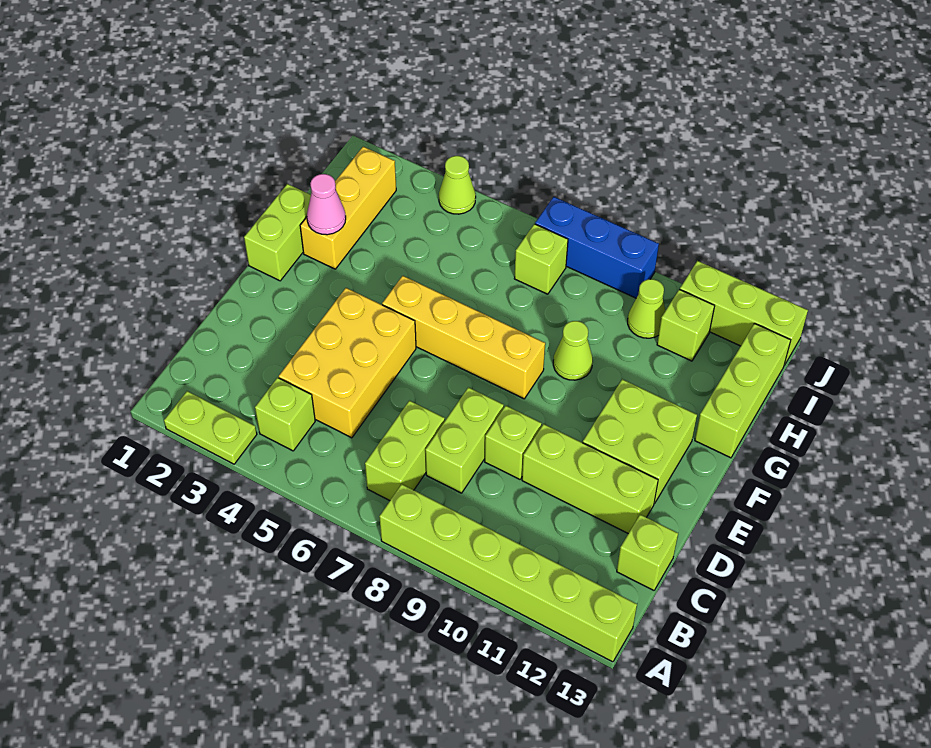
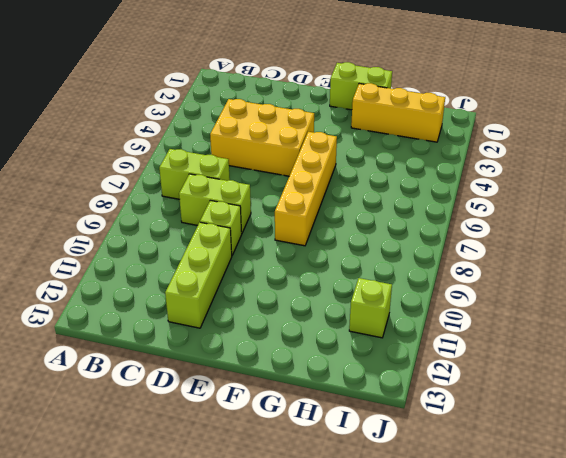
none -> lime plate A2:A3 level 1
none -> lime brick A8:A13 level 1
none -> lime brick B4 level 1

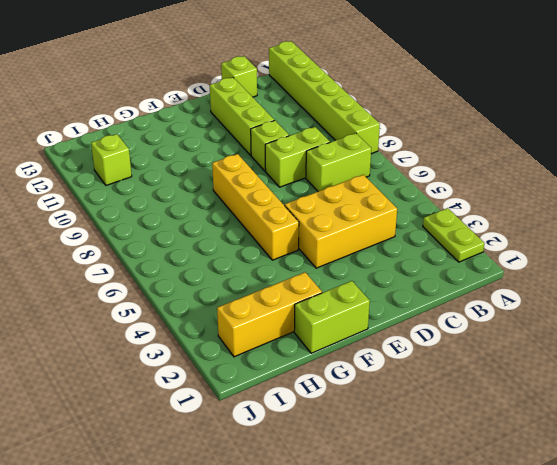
none -> lime brick B4 level 1
none -> lime brick E11:F12 level 1
none -> lime cone G9 level 1

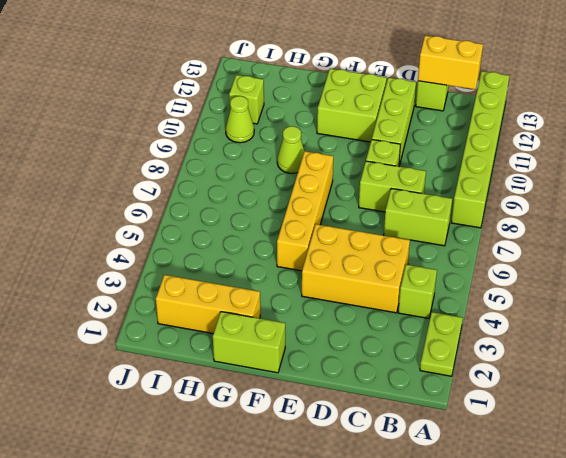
yellow brick B13:C13 level 2 -> none
none -> lime brick G13:I13 level 1
none -> lime brick I7 level 1
none -> lime cone J4 level 1

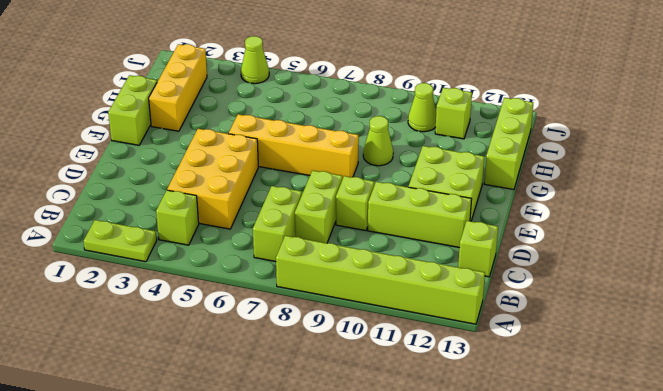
none -> lime brick I7 level 1
none -> blue brick J7:J9 level 1
none -> lime brick J11:J13 level 1

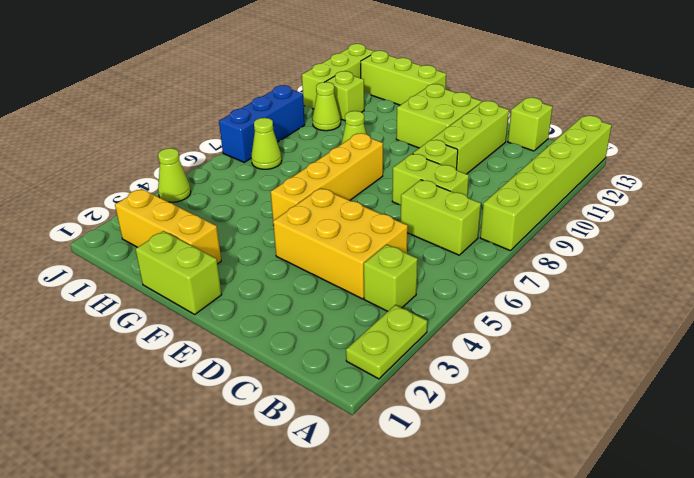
lime cone I7 level 1 -> lime brick I7 level 1
none -> pink cone G2 level 2

